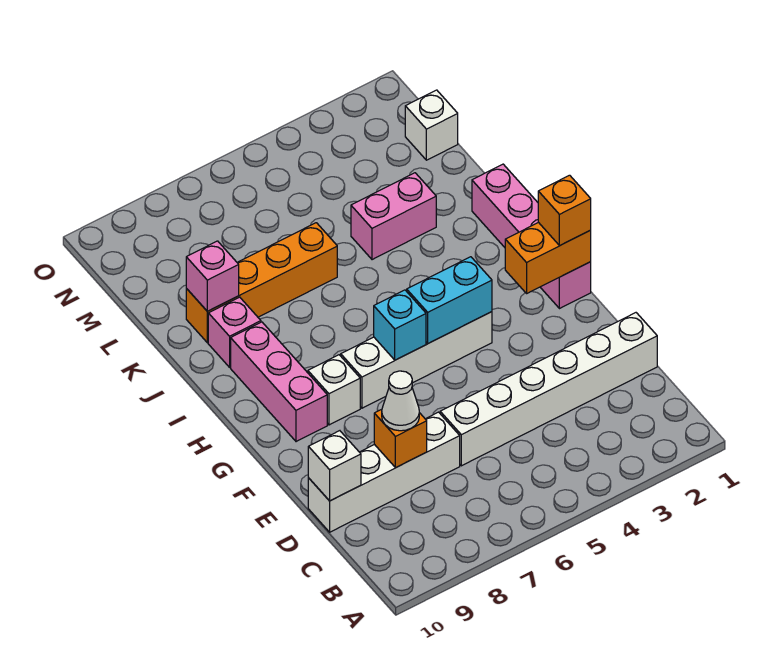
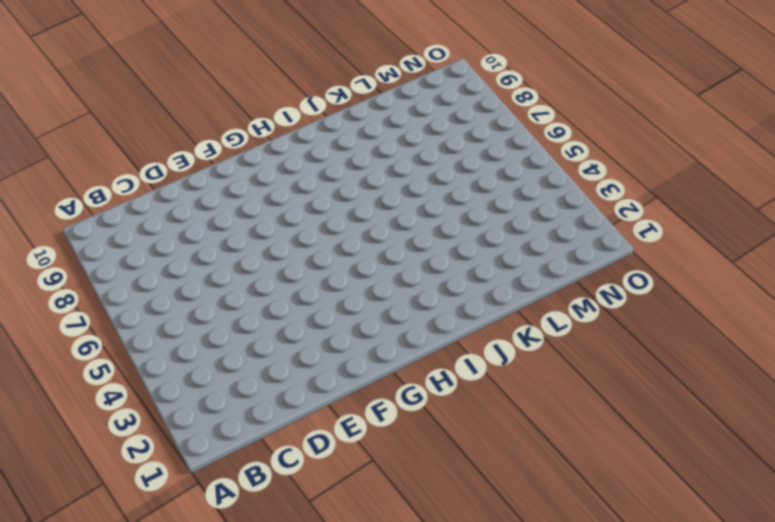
none -> white brick D1:D6 level 1
none -> white brick D7:D10 level 1
none -> pink brick G1:J1 level 1

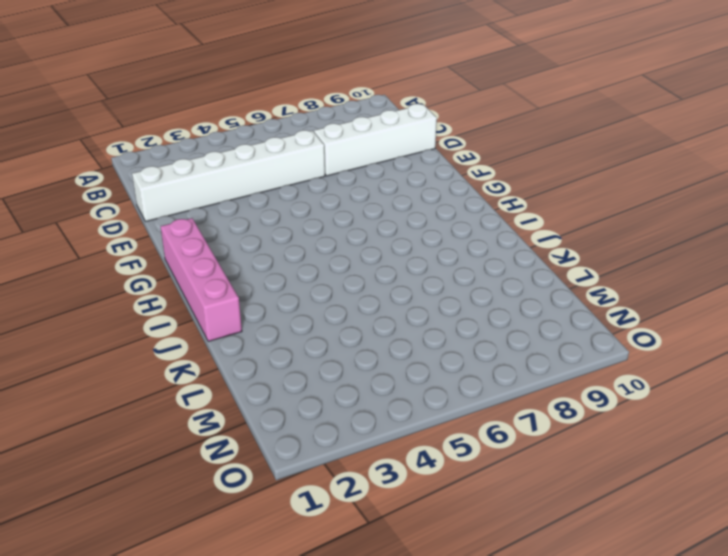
none -> white brick G4:G7 level 1
none -> white brick G8 level 1
none -> pink brick G9:I9 level 1

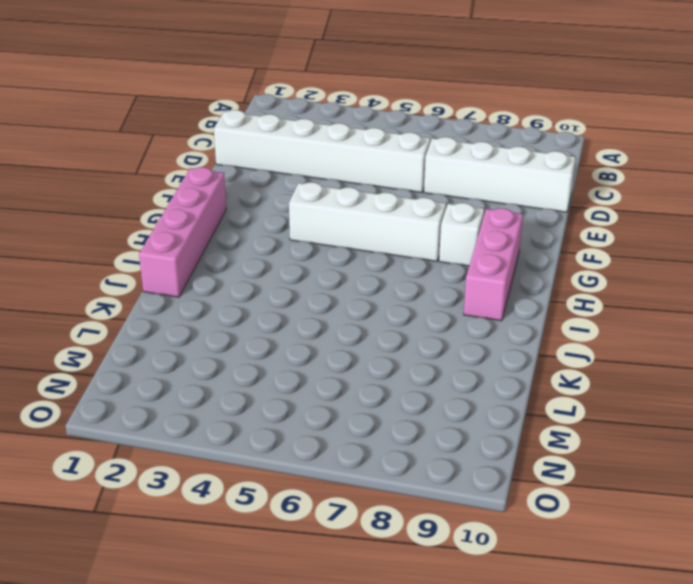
none -> pink brick J9 level 1
none -> pink brick K3:K4 level 1
none -> orange brick K6:K9 level 1

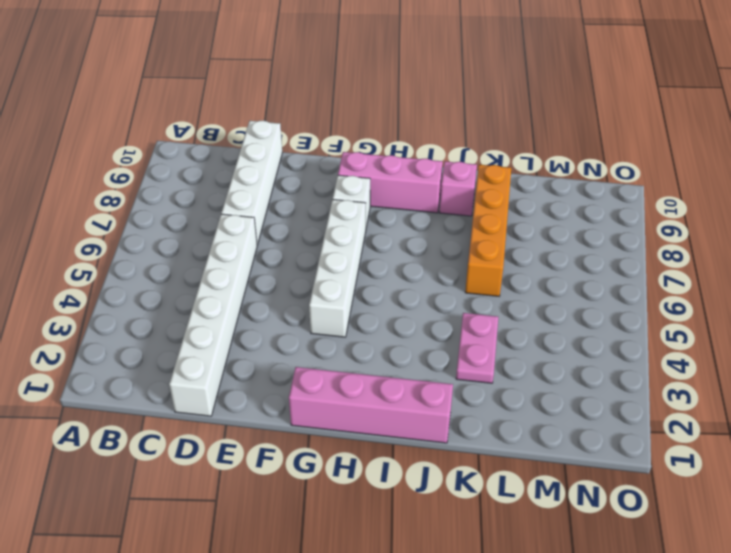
pink plate K3:K4 level 1 -> pink brick K3:K4 level 1
none -> white brick M1 level 1
none -> orange brick D8 level 2
none -> white brick D10 level 2

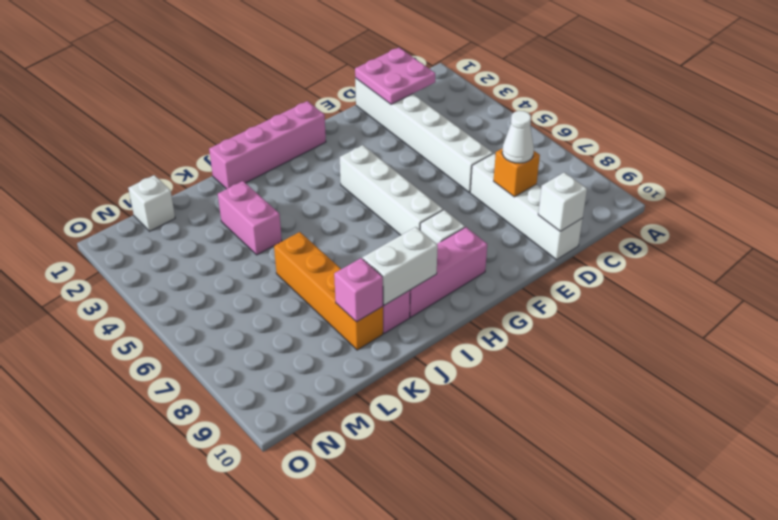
pink plate C1:D2 level 2 -> none
white brick I9:J9 level 2 -> none
none -> orange brick G1:G2 level 2
none -> cyan brick G4:G5 level 2
none -> cyan brick G6 level 2

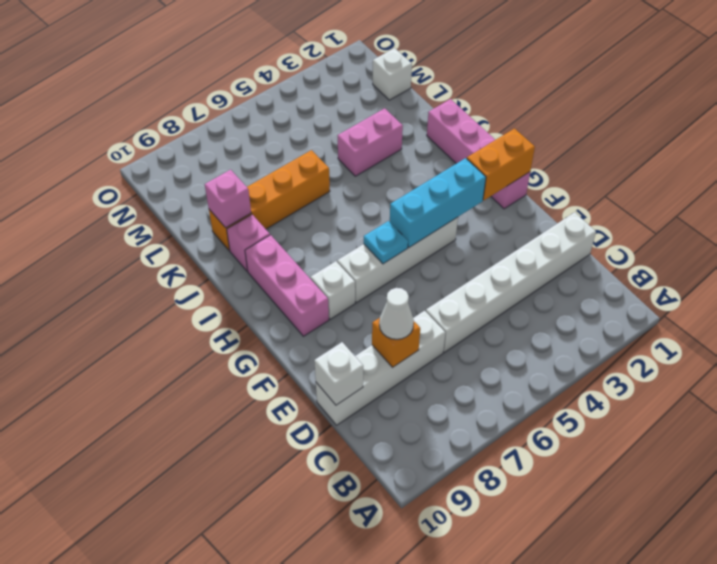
cyan brick G3:G5 level 2 -> cyan brick G4:G5 level 2
cyan plate G6 level 2 -> cyan brick G6 level 2
none -> orange brick G1 level 3

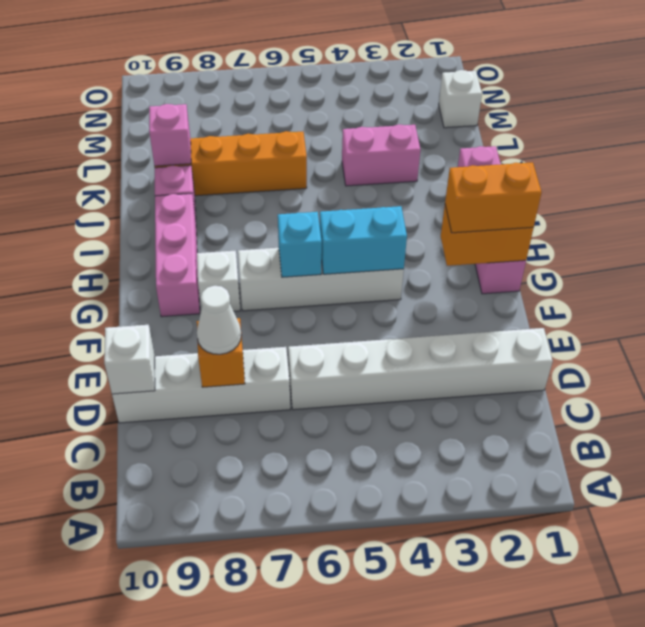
orange brick G1:G2 level 3 -> orange brick G1 level 3

